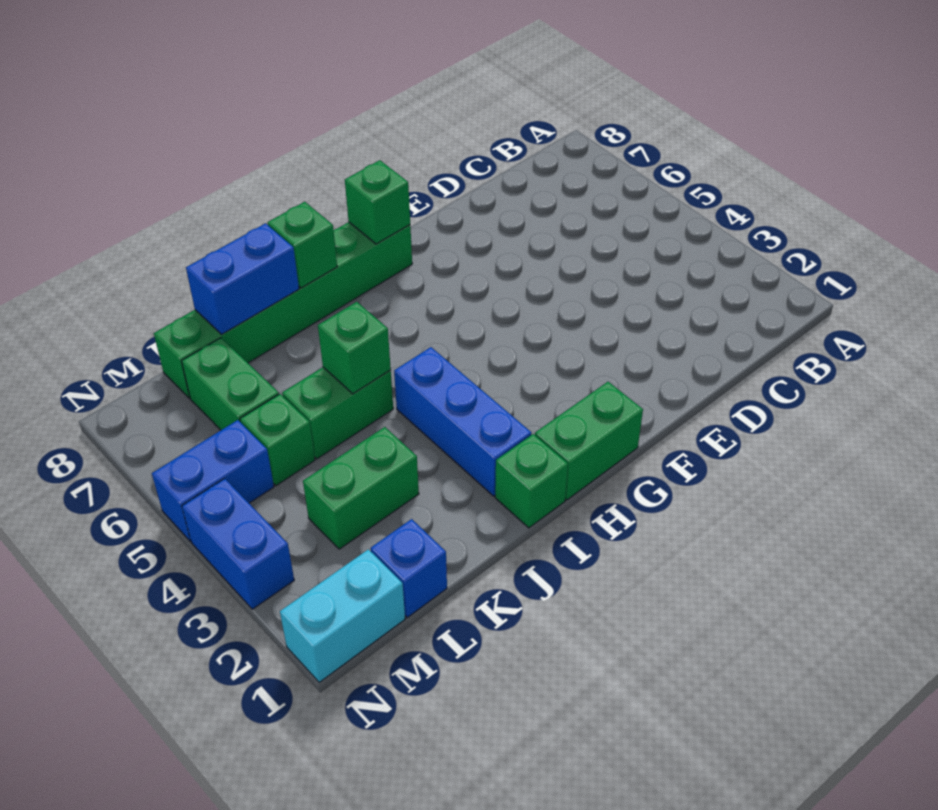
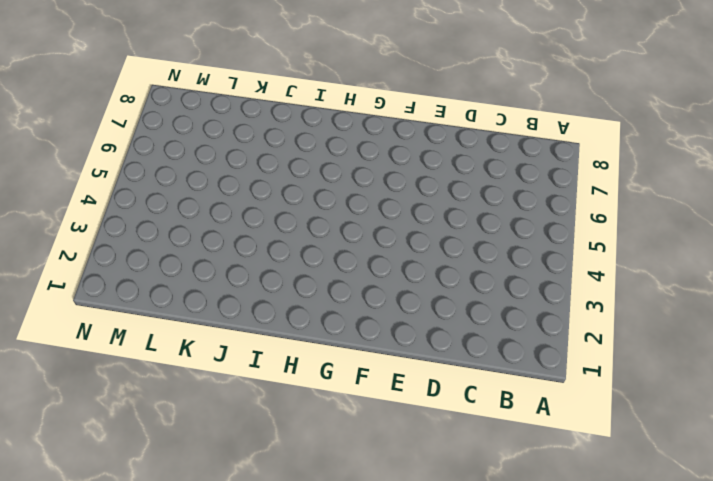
none -> green brick G1:H1 level 1
none -> green brick G8:L8 level 1
none -> green brick I1 level 1

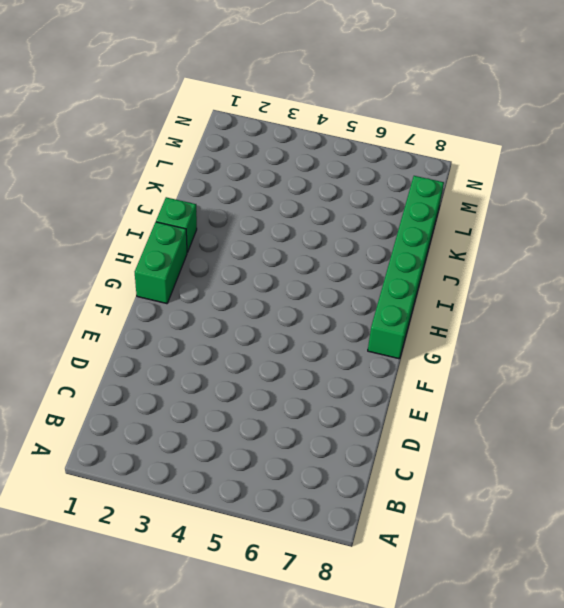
none -> blue brick I2:I4 level 1
none -> green brick J5:K5 level 1
none -> green brick K3:L3 level 1

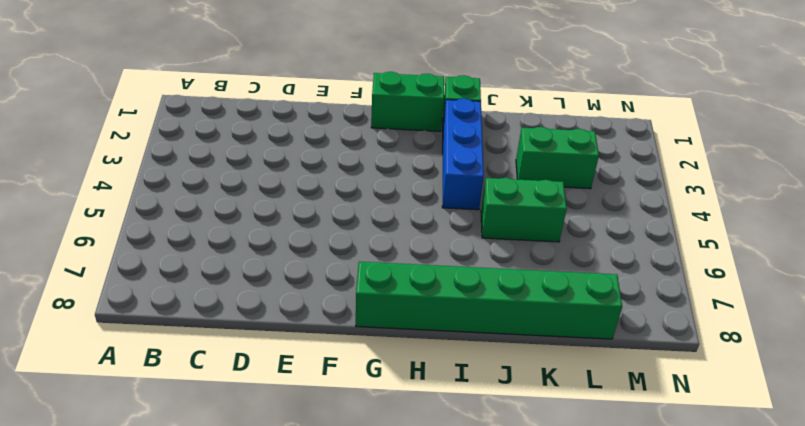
none -> blue brick L1 level 1
none -> green brick L5 level 1
none -> green brick L6:L7 level 1

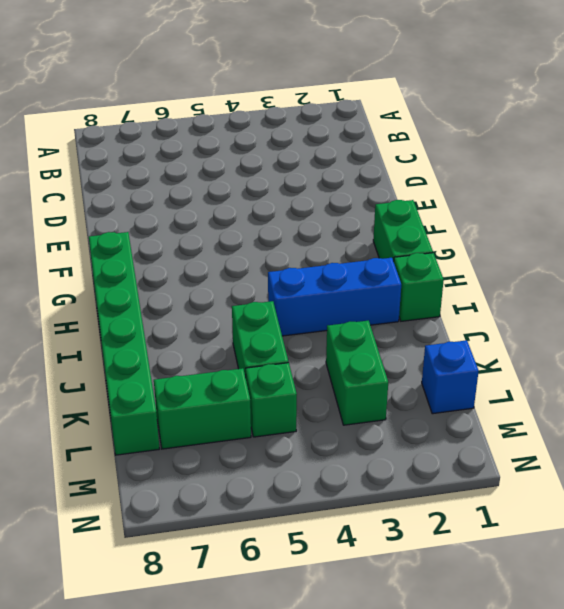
none -> cyan brick M1:N1 level 1
none -> blue brick M5:N5 level 1
none -> blue brick N3:N4 level 1

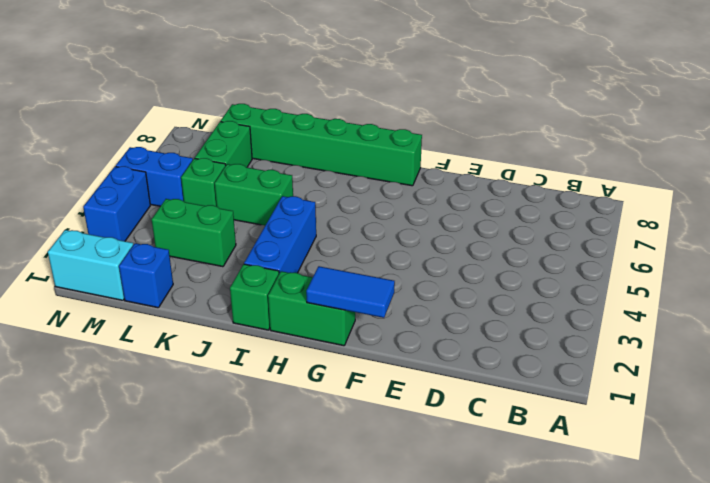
blue tile F1:G1 level 2 -> none
none -> green brick G8 level 2
none -> green brick I8 level 2
none -> green brick J5 level 2

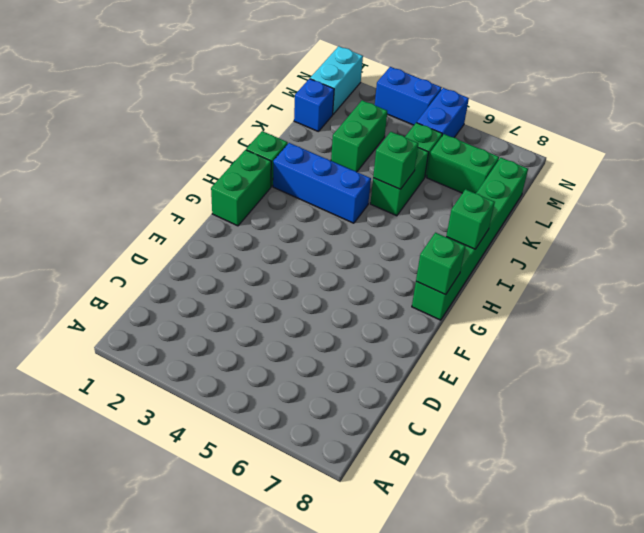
none -> blue brick J8:K8 level 2

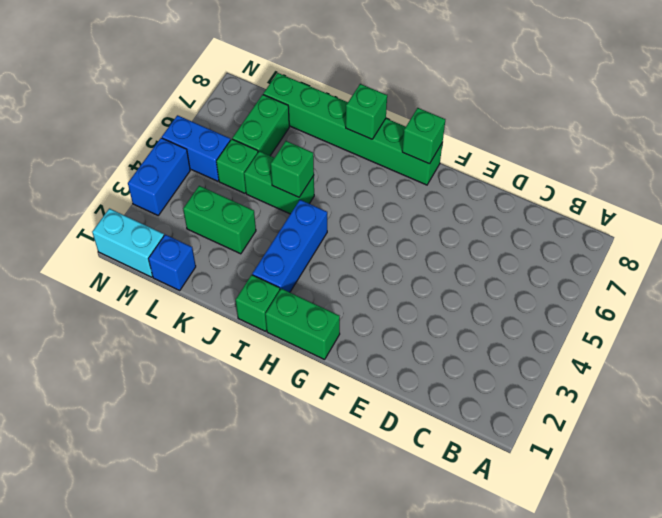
none -> blue brick J8:K8 level 2

